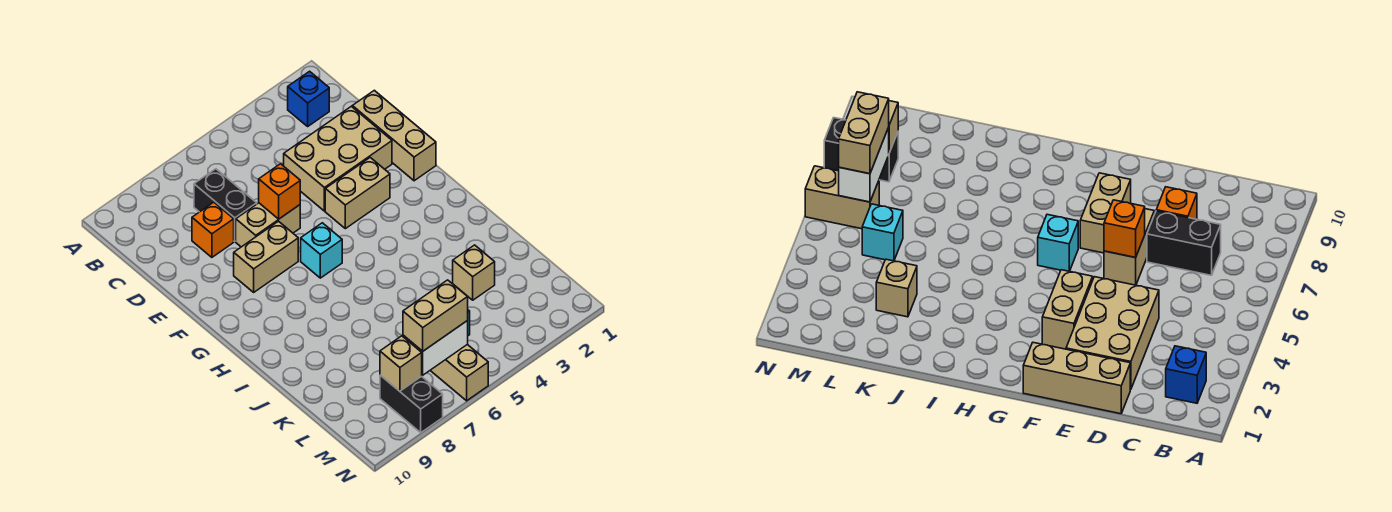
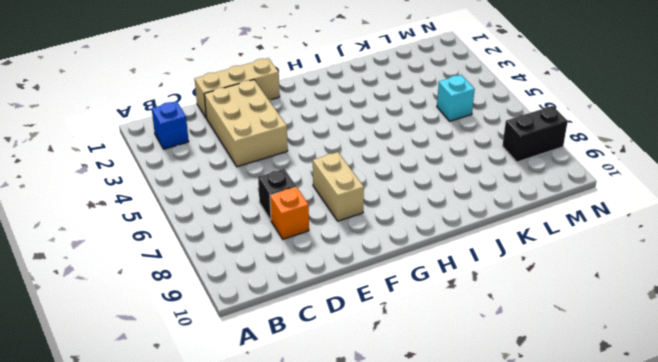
black brick D7 level 1 -> black brick C7:D7 level 1
none -> tan brick E6:E7 level 1
none -> tan brick F3:F4 level 1
none -> cyan brick G6 level 1

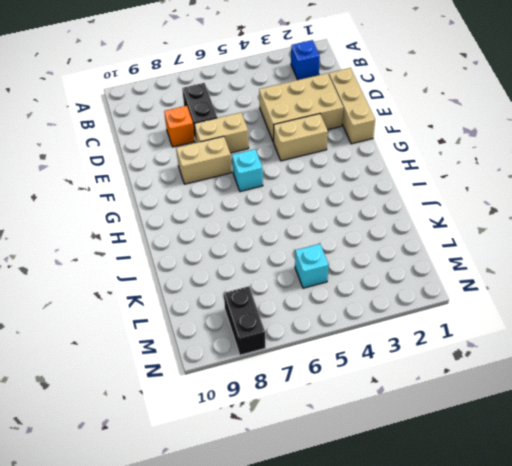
none -> tan brick K3 level 1
none -> tan brick M6:N6 level 1
none -> orange brick E6 level 2

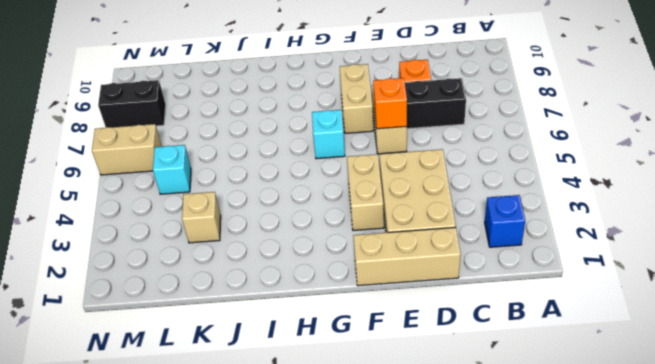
none -> white brick M6:M7 level 2
none -> tan brick M8 level 2
none -> tan brick M6:M7 level 3

